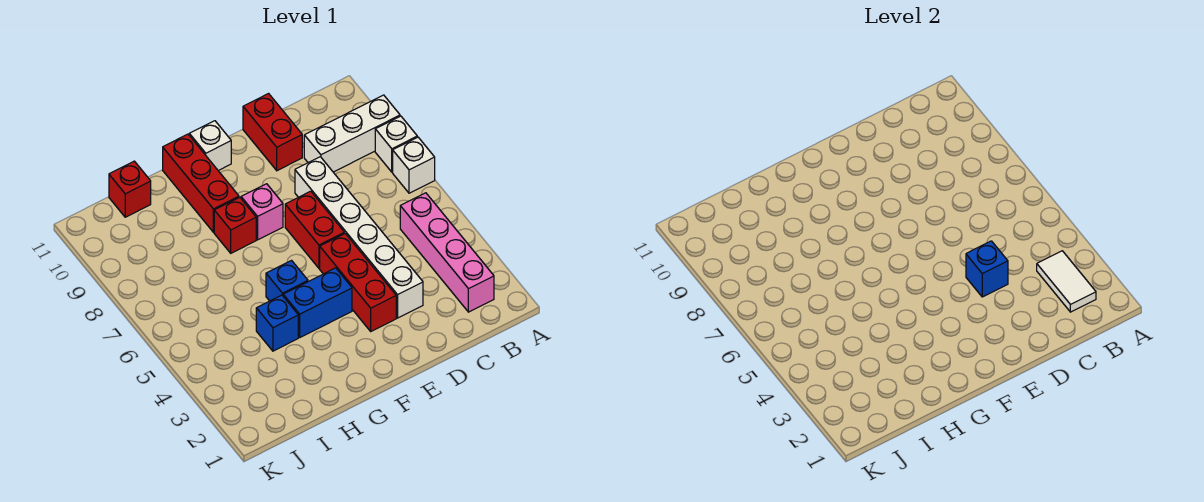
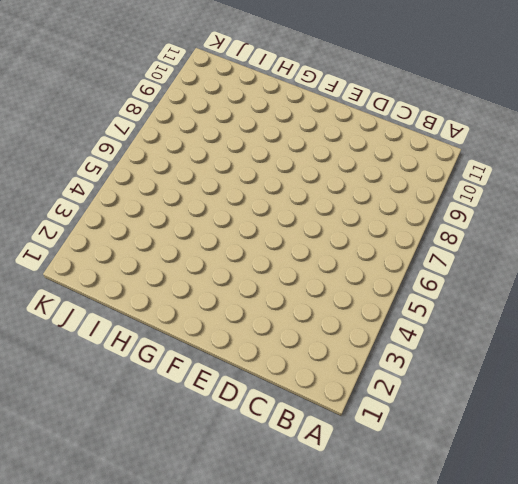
none -> white brick A7 level 1
none -> white brick A8 level 1
none -> white brick A9:C9 level 1

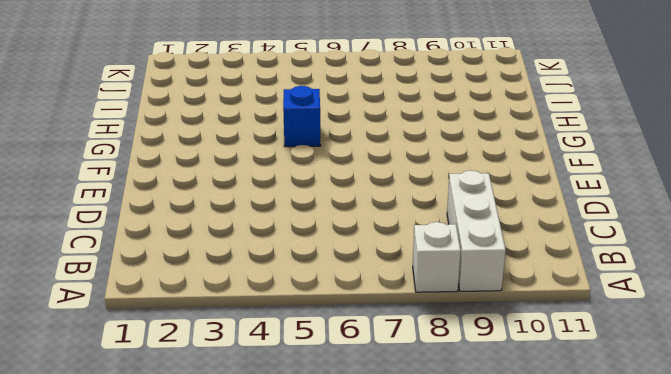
none -> white brick A7 level 1
none -> pink brick B2:B5 level 1
none -> white brick D3:D8 level 1

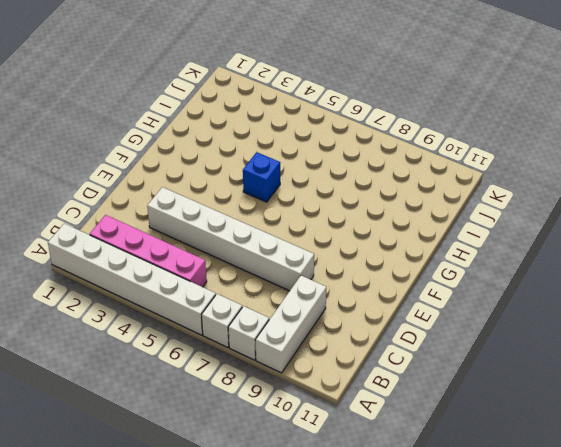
white brick A1:A6 level 1 -> none
none -> red brick D10:D11 level 1
none -> red brick E3:E5 level 1
none -> red brick E6:E7 level 1

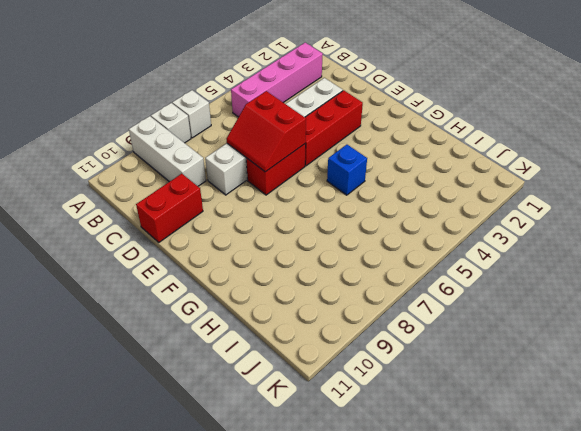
red slope D6:E7 level 2 top 6 -> none
none -> blue brick F4:G4 level 1
none -> pink brick F8 level 1
none -> white brick F11 level 1

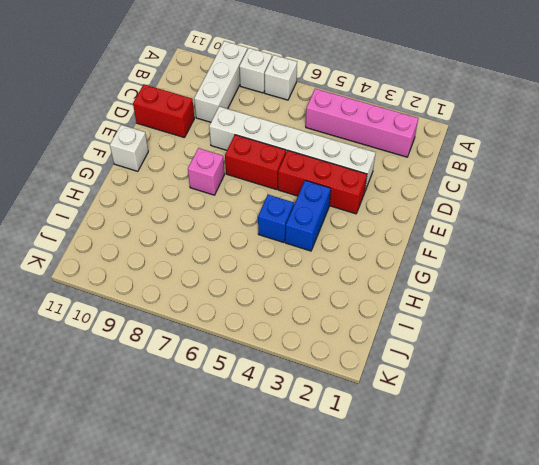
none -> red brick G8 level 1
none -> red brick G9:G11 level 1
none -> blue brick H4 level 1

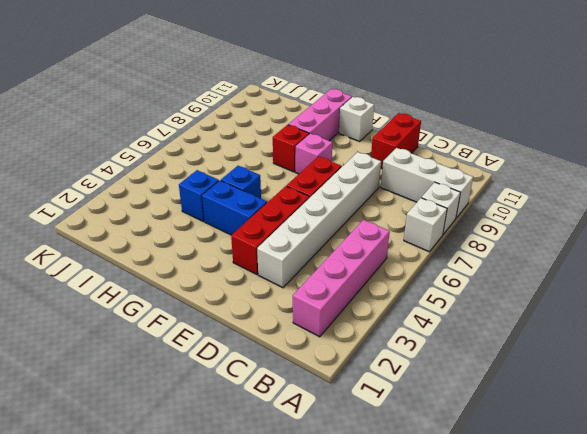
pink brick G9:G11 level 1 -> red brick G9:G11 level 1
none -> red brick I11 level 1
none -> white tile B2:B3 level 2
none -> blue brick D4 level 2

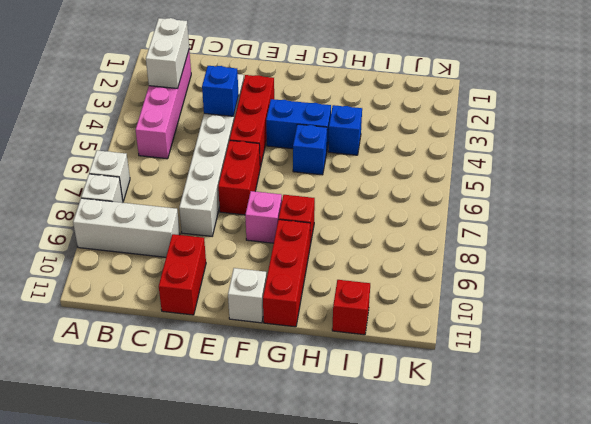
white brick B2:B3 level 2 -> white tile B2:B3 level 2

